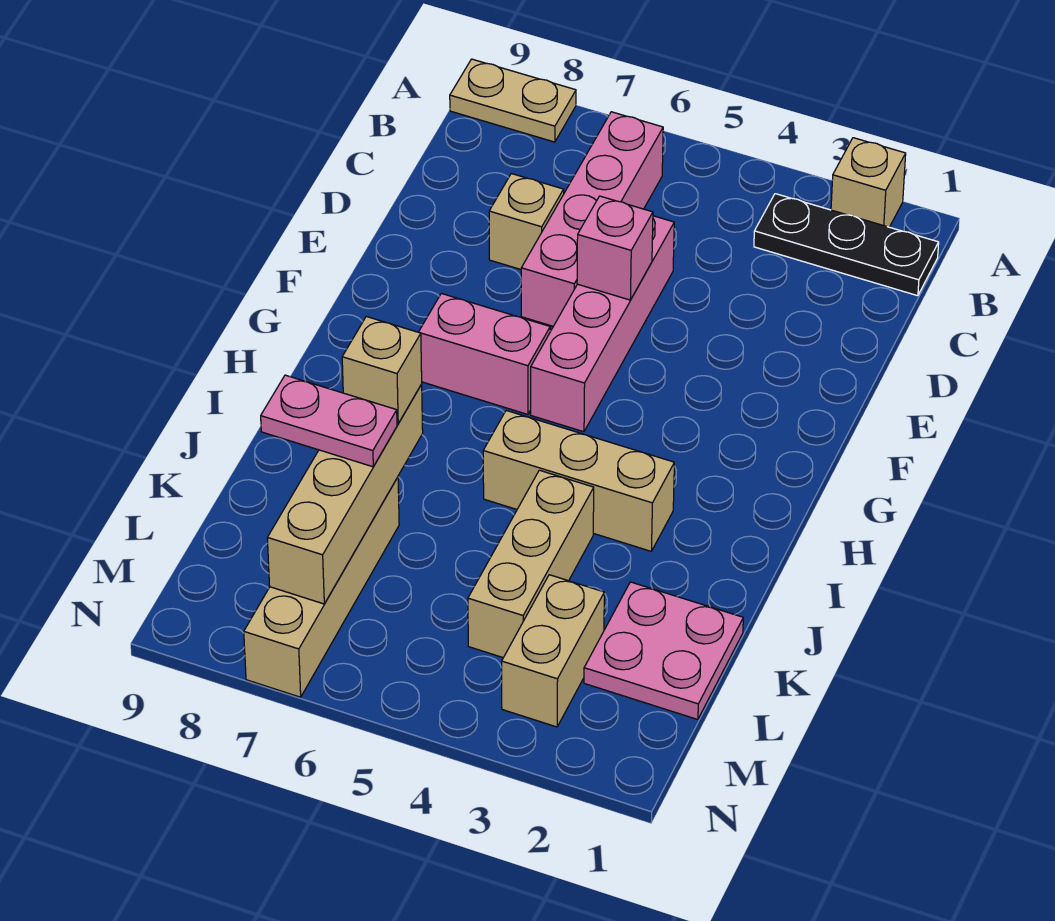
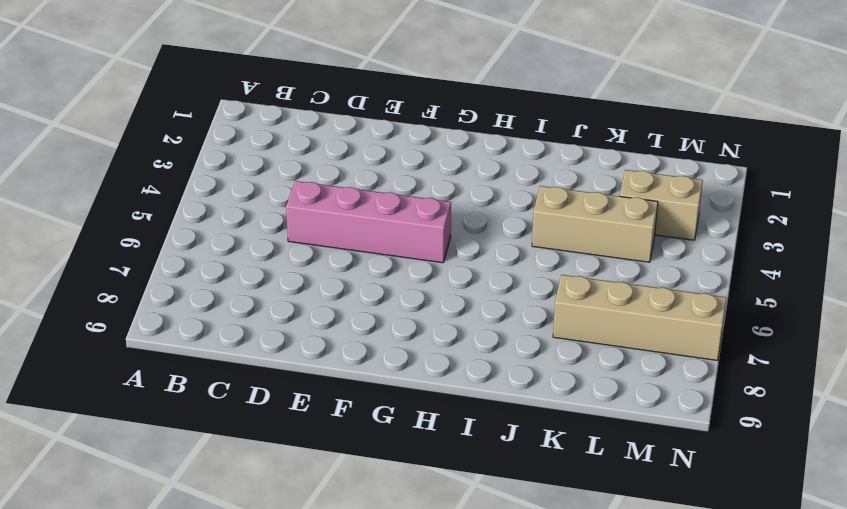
none -> tan brick A2 level 1
none -> tan plate A8:A9 level 1
none -> black plate B1:B3 level 1

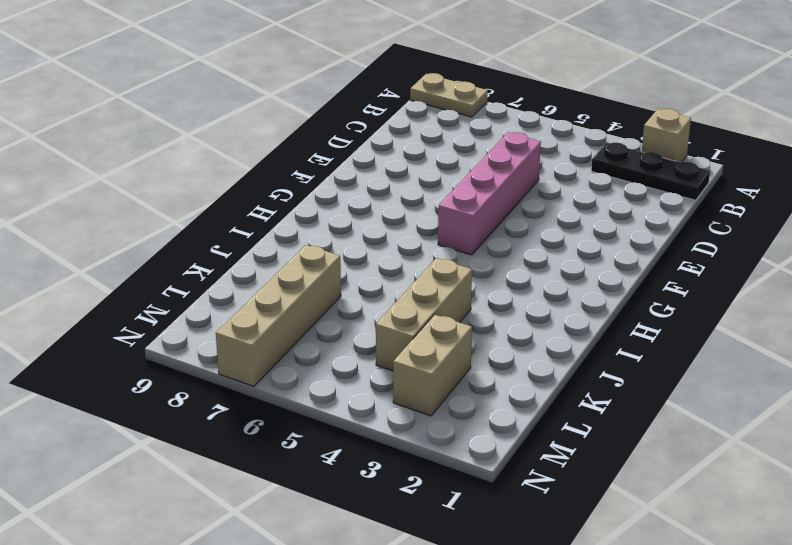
none -> pink brick B6:E6 level 1
none -> tan brick D7 level 1
none -> pink brick G6:G7 level 1

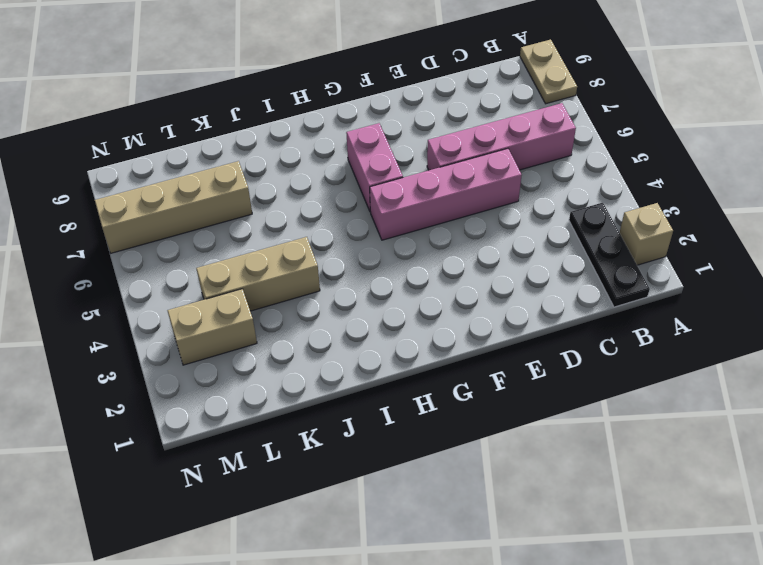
none -> tan brick D7 level 1
none -> tan brick I3:I5 level 1
none -> pink plate K1:L2 level 1

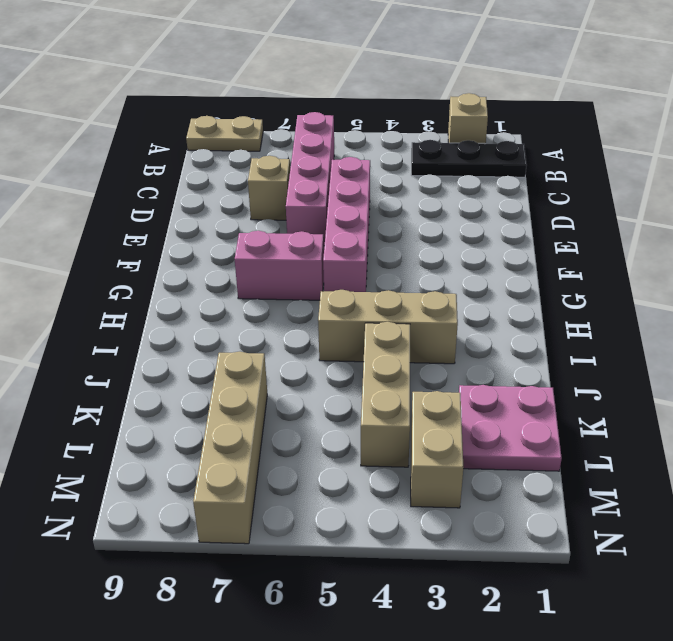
none -> pink brick E5 level 2
none -> tan brick J7:M7 level 2
none -> tan brick J7 level 3

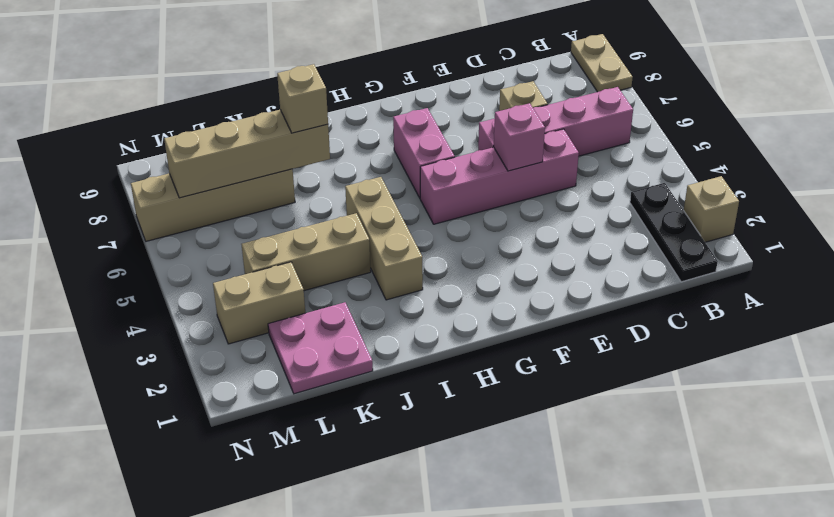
none -> pink plate K7:K8 level 3

